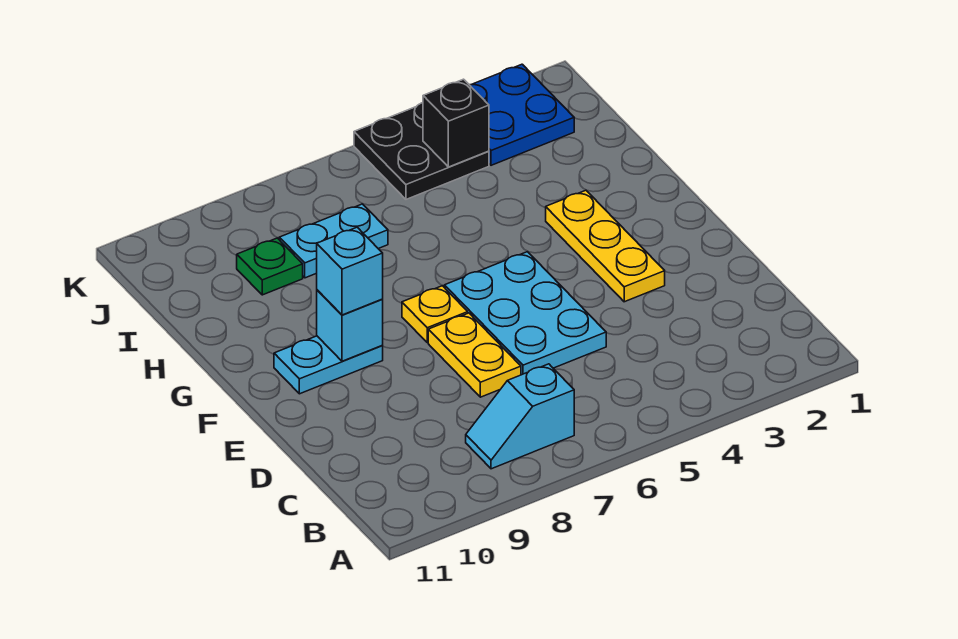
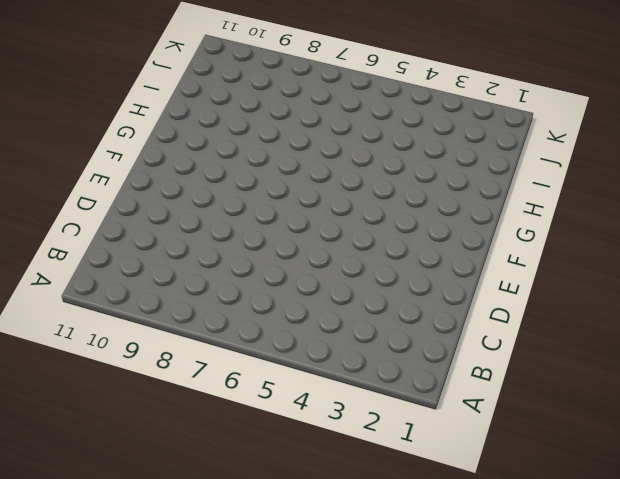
none -> cyan slope B7:B8 level 1 top 7
none -> cyan plate D5:F6 level 1
none -> yellow plate D7:E7 level 1

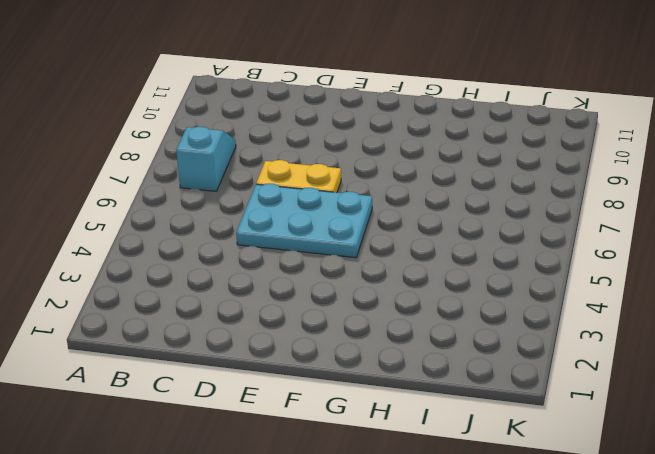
none -> yellow plate E3:G3 level 1
none -> yellow plate F7 level 1
none -> cyan plate F9:F10 level 1

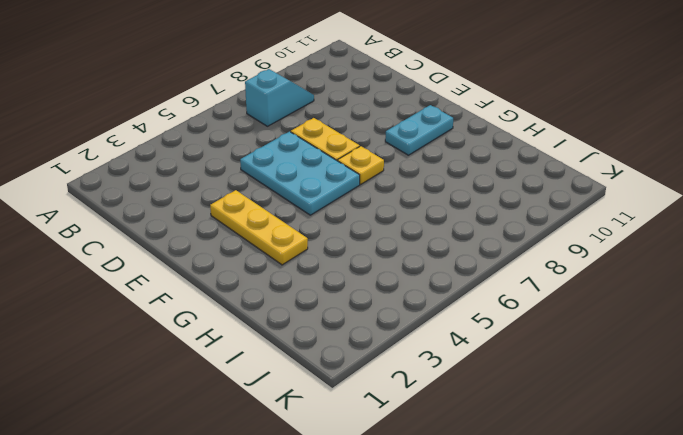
none -> cyan plate I7:I8 level 1
none -> green plate I9 level 1
none -> blue plate J2:K3 level 1

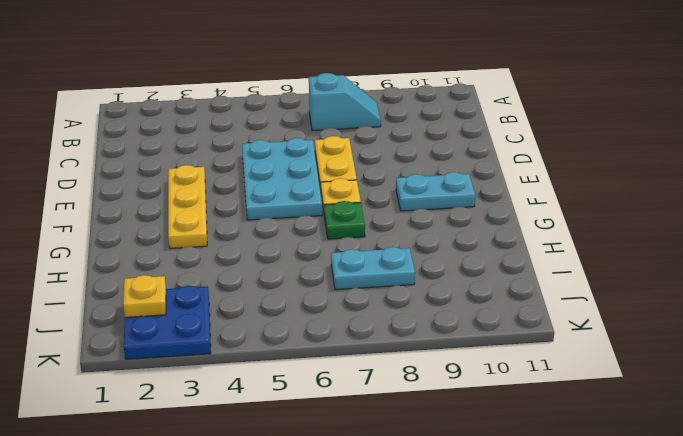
green plate G7 level 1 -> green plate I9 level 1
yellow plate J2 level 2 -> none
none -> black plate J4:K5 level 1
none -> cyan brick F9 level 2
none -> black brick J4 level 2

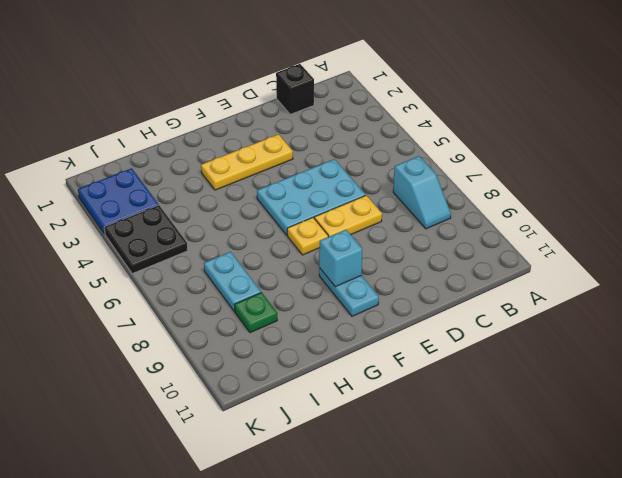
black brick C1 level 1 -> black brick J4 level 2
none -> cyan brick F9 level 3

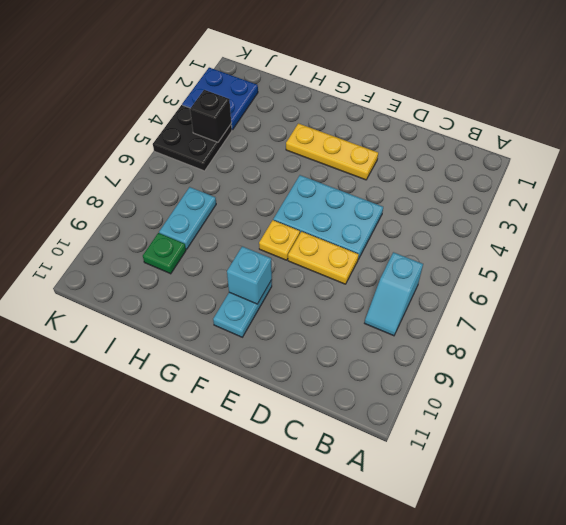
none -> cyan brick F9 level 3

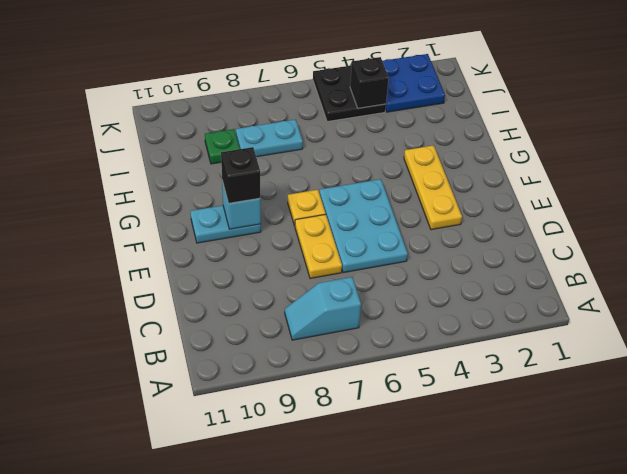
black brick F9 level 3 -> cyan brick F9 level 3

